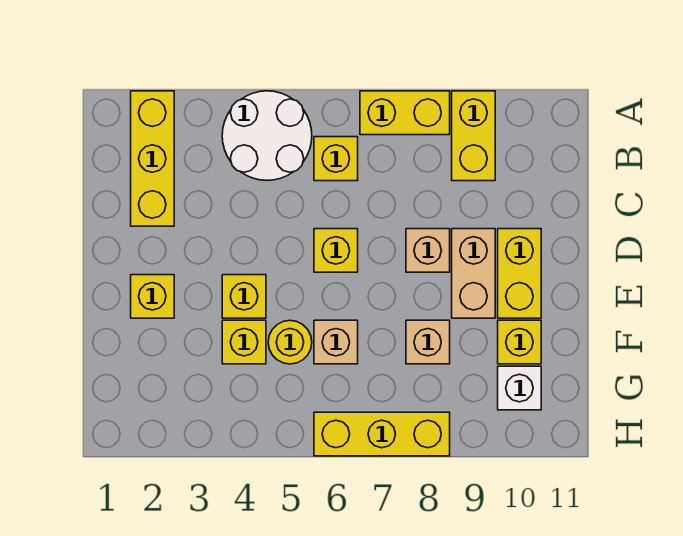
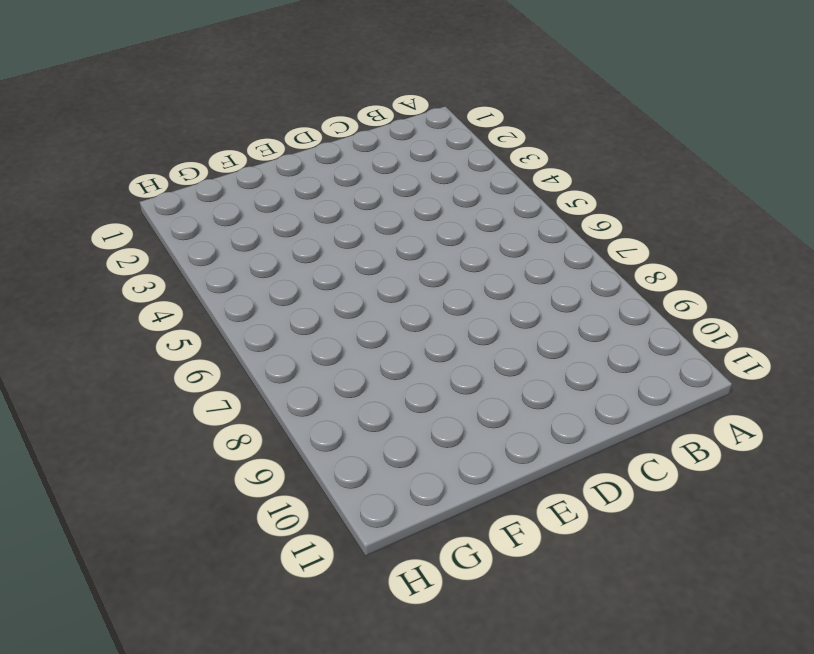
none -> yellow brick A2:C2 level 1
none -> white round brick A4:B5 level 1
none -> yellow brick A7:A8 level 1

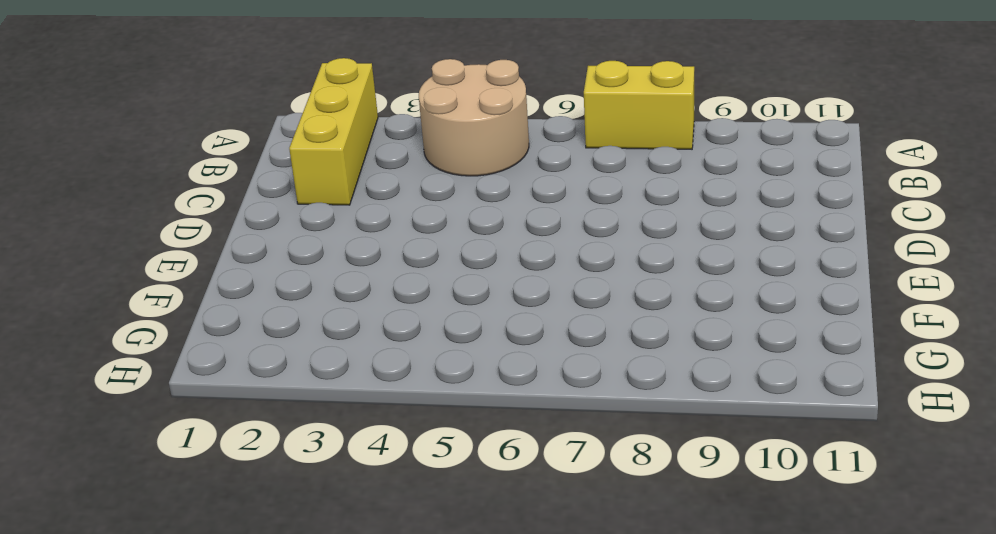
tan round brick A4:B5 level 1 -> white round brick A4:B5 level 1
none -> yellow brick A9:B9 level 1
none -> yellow brick B6 level 1
none -> yellow brick D6 level 1

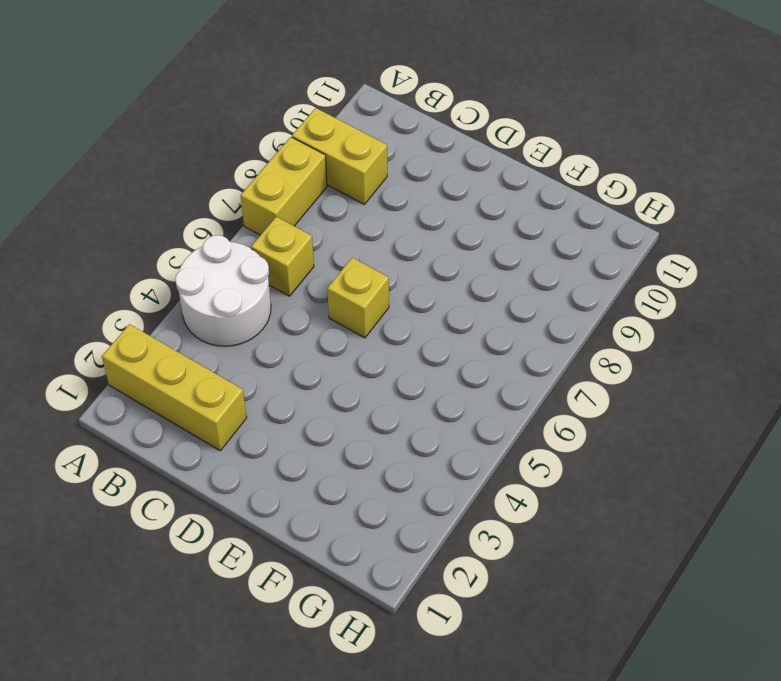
none -> tan brick D8 level 1
none -> tan brick D9:E9 level 1
none -> yellow brick D10:E10 level 1

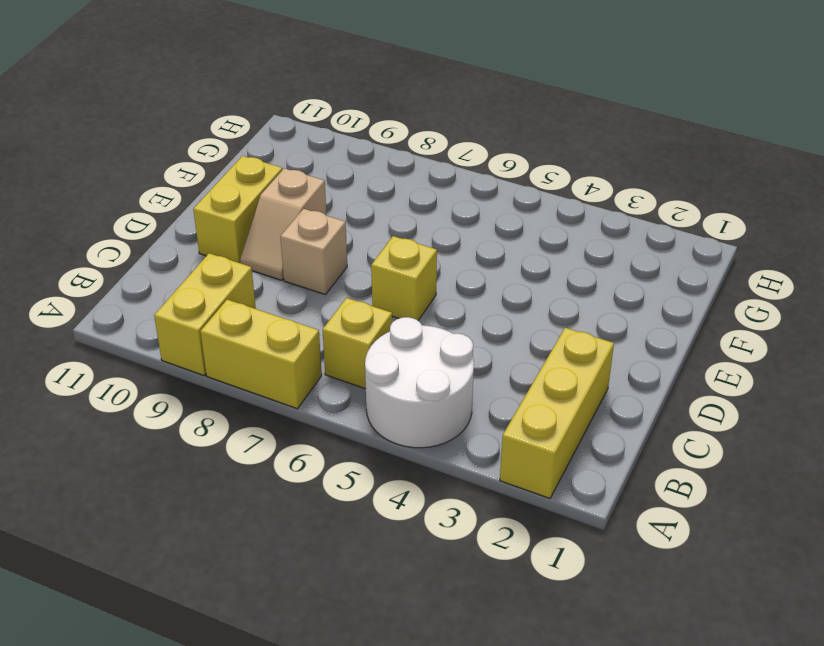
tan slope D9:E9 level 1 top E -> tan brick D9:E9 level 1
none -> yellow brick E2 level 1
none -> yellow brick E4 level 1
none -> yellow brick F4 level 1

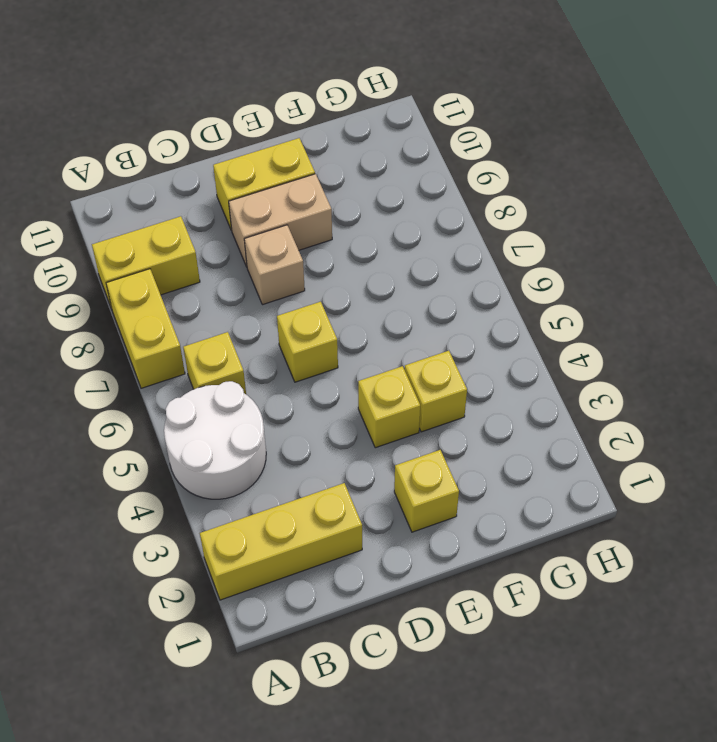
none -> yellow round brick F5 level 1
none -> tan brick F6 level 1
none -> tan brick F8 level 1

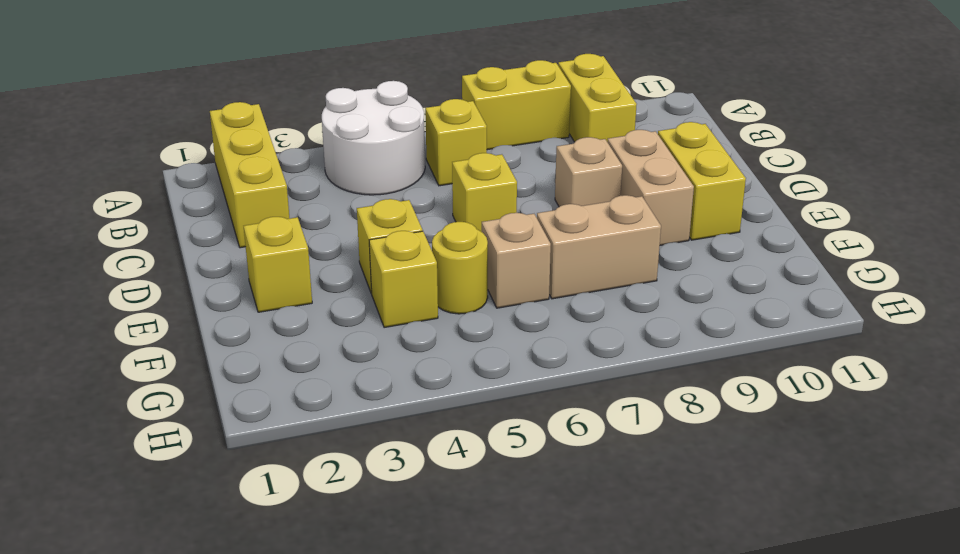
tan brick F7:F8 level 1 -> tan brick F8 level 1
none -> yellow brick F10 level 1
none -> white brick G10 level 1
none -> yellow brick H6:H8 level 1

